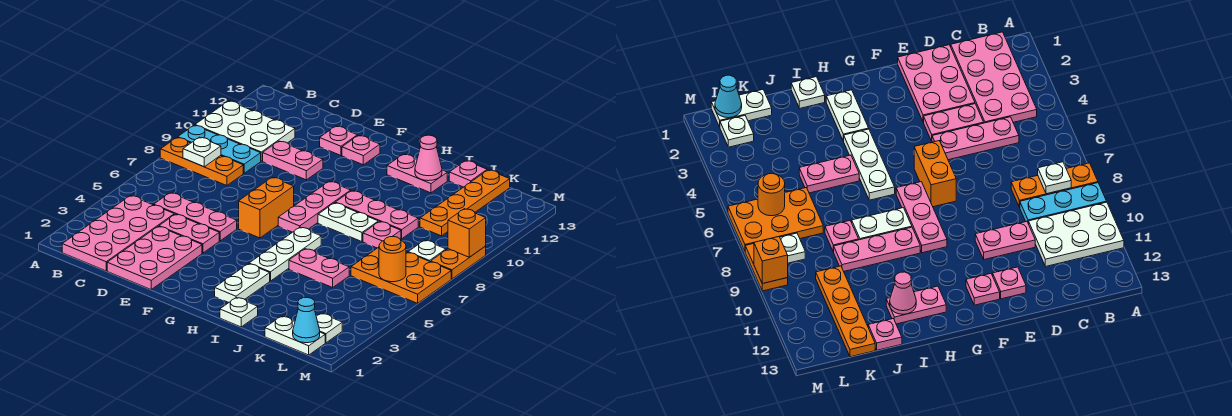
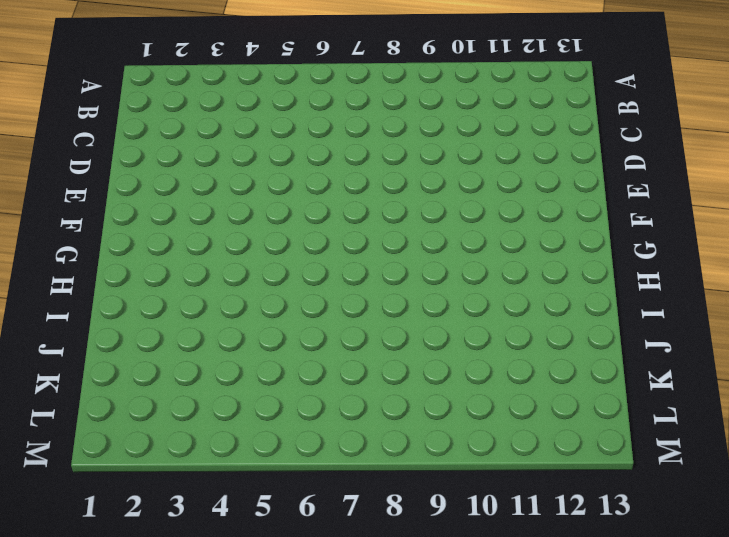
none -> orange plate A8:C8 level 1
none -> cyan plate A9:C9 level 1
none -> white plate A10:C11 level 1
none -> pink plate B1:C4 level 1

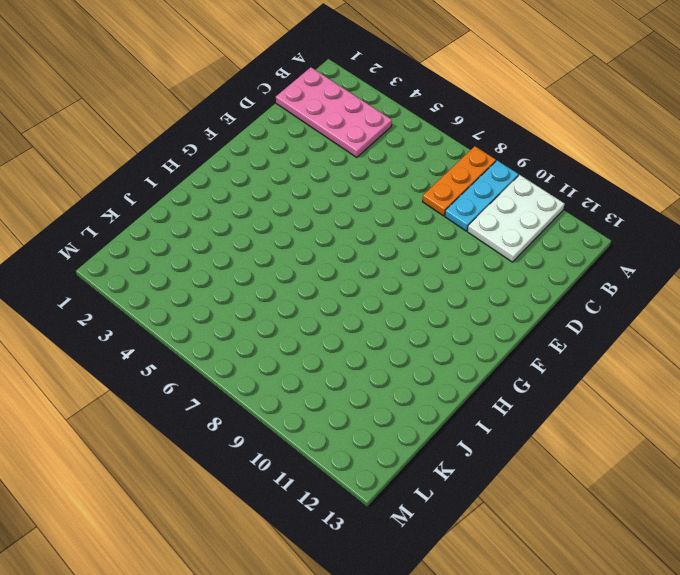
none -> pink plate C5:E5 level 1
none -> pink plate D1:E3 level 1
none -> pink plate D4:E4 level 1
none -> pink plate D10:E10 level 1

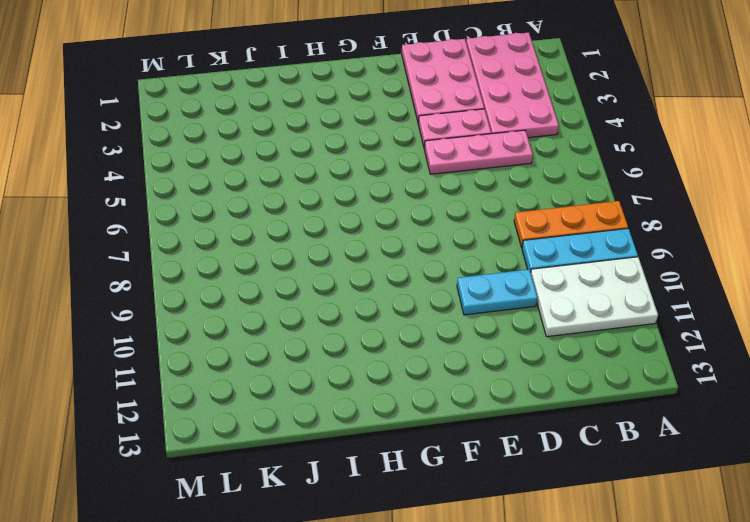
cyan plate D10:E10 level 1 -> pink plate D10:E10 level 1
none -> pink plate E12 level 1
none -> orange brick F6:F7 level 1
none -> pink plate F12 level 1
none -> pink plate G7:G9 level 1

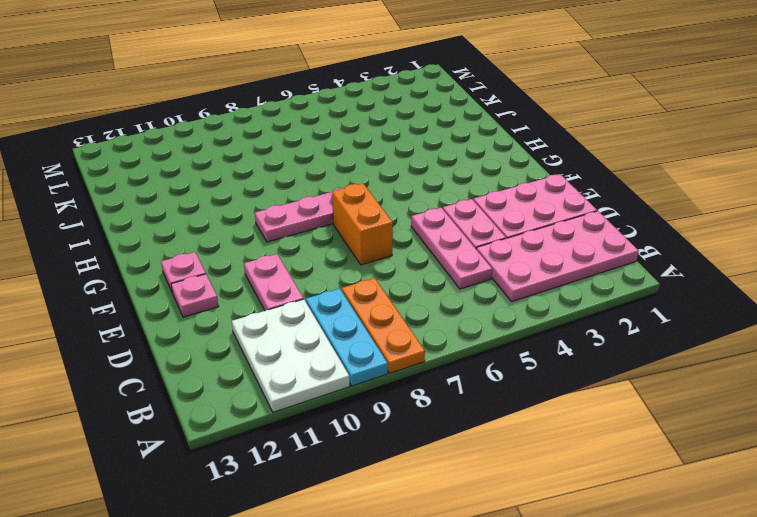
orange brick E7:F7 level 1 -> orange brick F6:F7 level 1
none -> white plate H2:H3 level 1
none -> white plate H4:H6 level 1
none -> white plate H8:I8 level 1
none -> pink plate H9:J9 level 1

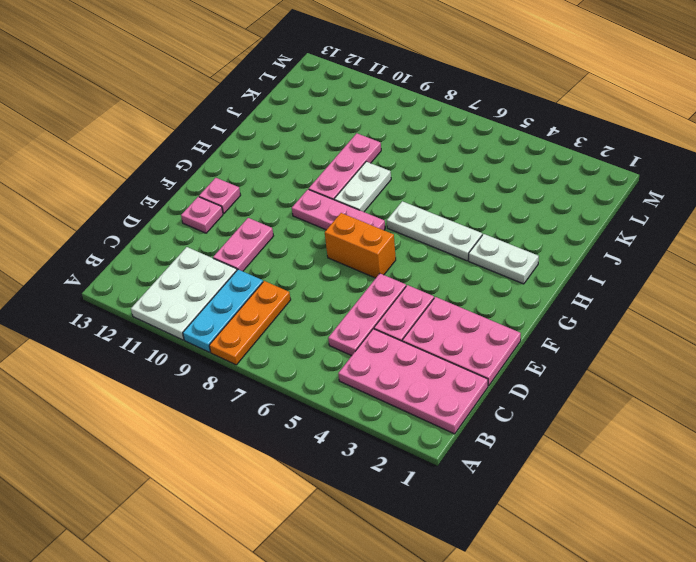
none -> pink plate H12:I12 level 1
none -> white plate I1 level 1
none -> pink plate I5:J5 level 1
none -> pink plate J8 level 1

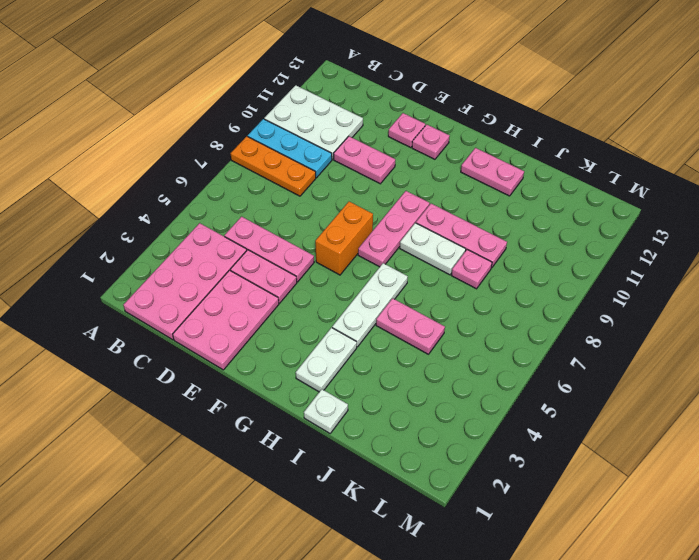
none -> pink plate J13 level 1
none -> white plate K1:L1 level 1
none -> orange plate K6:M7 level 1
none -> orange plate K10:K13 level 1

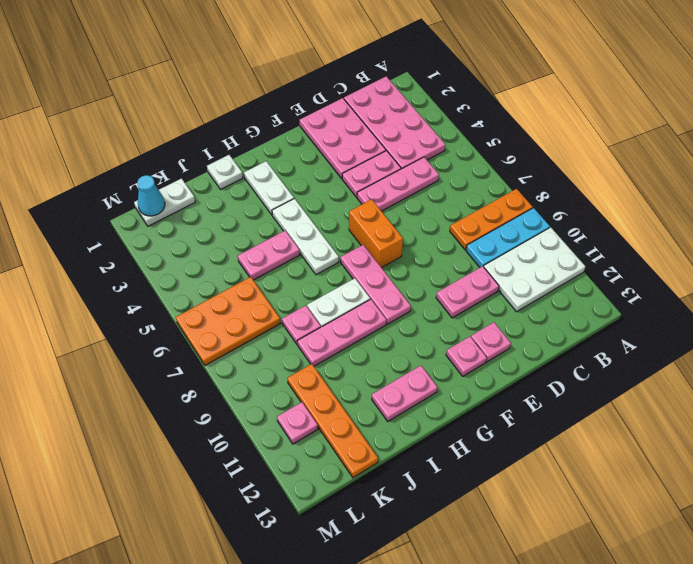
pink plate L11 level 1 -> pink plate J13 level 1
none -> white plate L2 level 1
none -> white plate L8 level 1
none -> orange plate M8:M9 level 1
none -> white plate B8 level 2

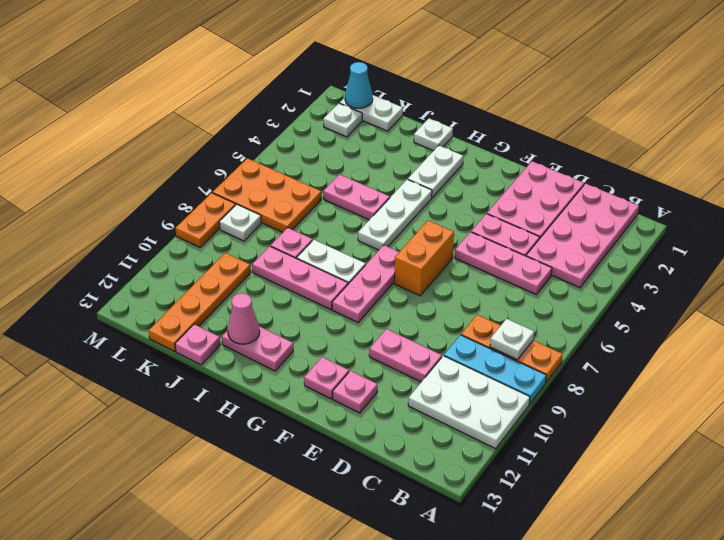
none -> orange round brick L6 level 2
none -> orange brick M9 level 2

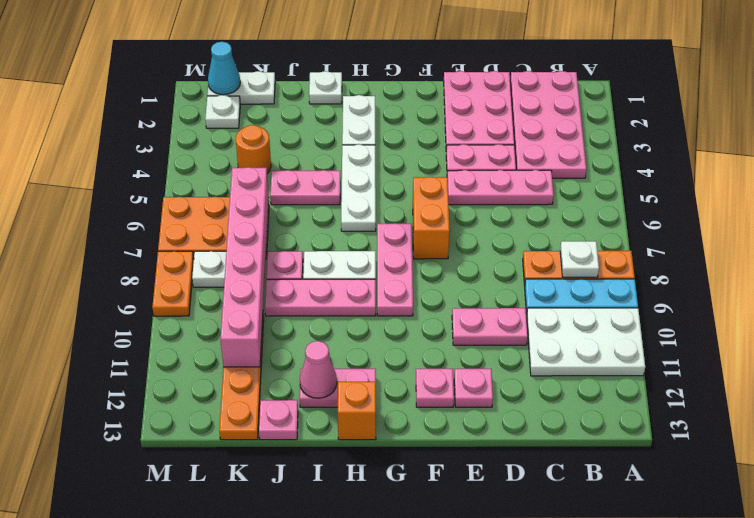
orange brick H13 level 1 -> orange brick M9 level 2
orange round brick K4 level 1 -> orange round brick L6 level 2
pink brick K6:K11 level 2 -> none

